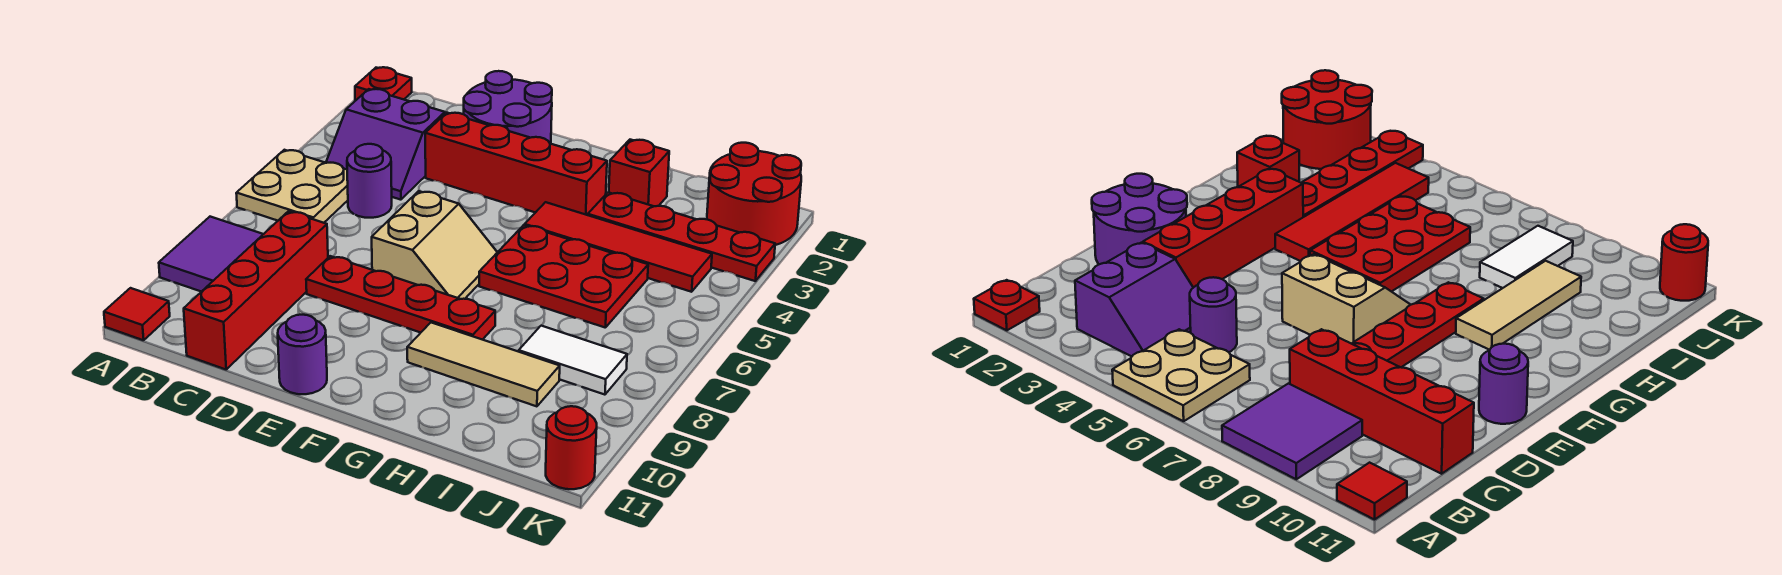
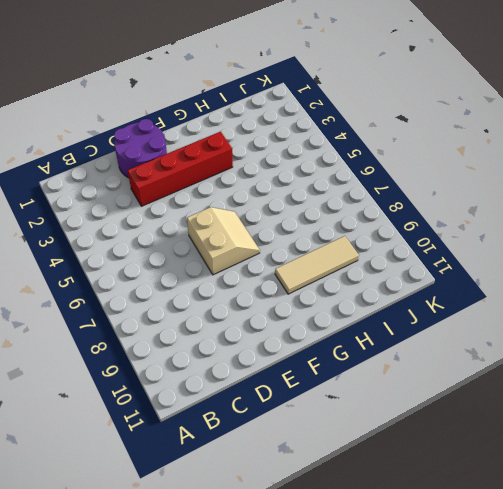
none -> red plate A1 level 1
none -> tan plate A5:B6 level 1
none -> purple tile A8:B9 level 1

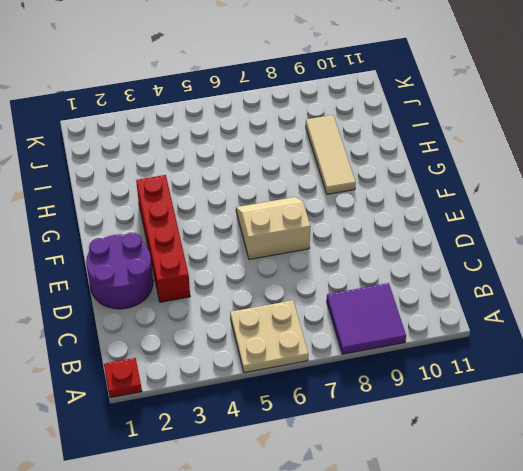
none -> red tile A11 level 1
none -> purple slope B3:C4 level 1 top 3
none -> purple round brick C5 level 1

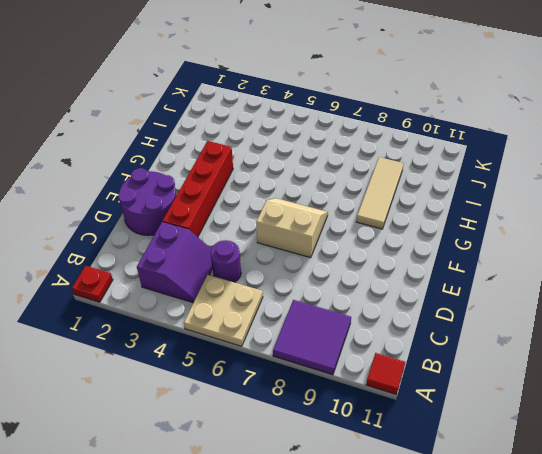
none -> red brick C8:C11 level 1
none -> red plate D8:G8 level 1
none -> purple round brick E11 level 1

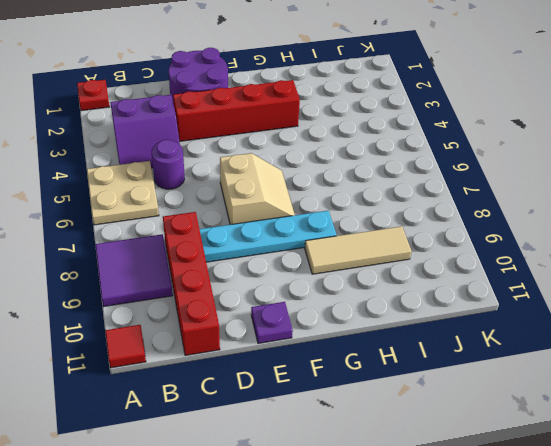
cyan plate D8:G8 level 1 -> red plate D8:G8 level 1
purple plate E11 level 1 -> purple round brick E11 level 1
none -> red tile G4:J4 level 1
none -> red plate G5:I6 level 1
none -> red brick H2 level 1

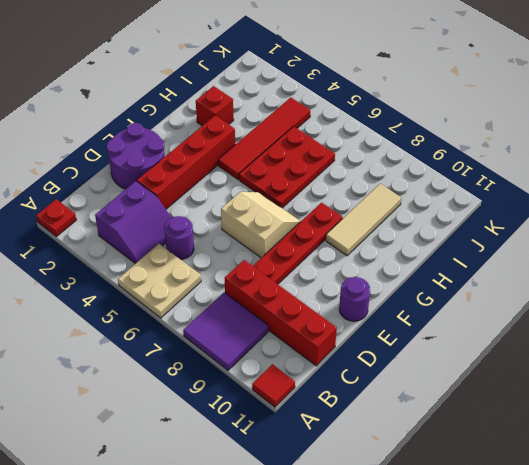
none -> red plate H3:K3 level 1
none -> white tile I8:J8 level 1
none -> red round brick J1:K2 level 1

